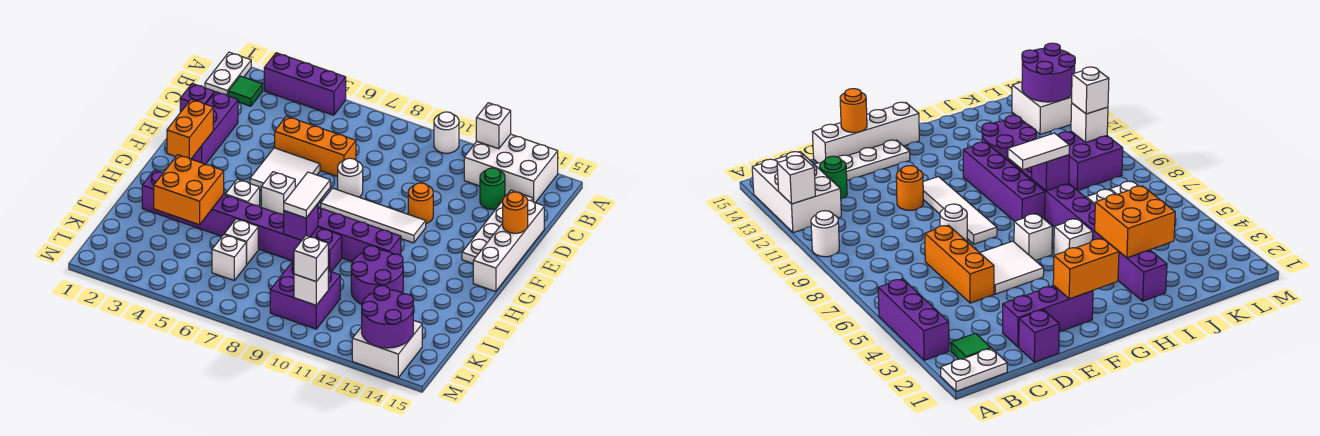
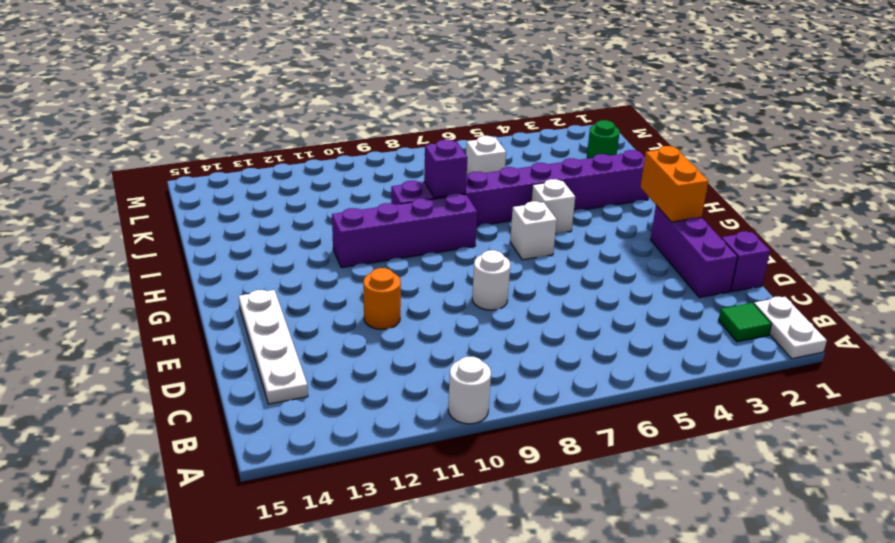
green round brick K2 level 1 -> green round brick C13 level 1
none -> purple brick A3:A5 level 1
none -> white brick A12:B14 level 1
none -> orange brick D5:D7 level 1
none -> white brick D15:G15 level 1

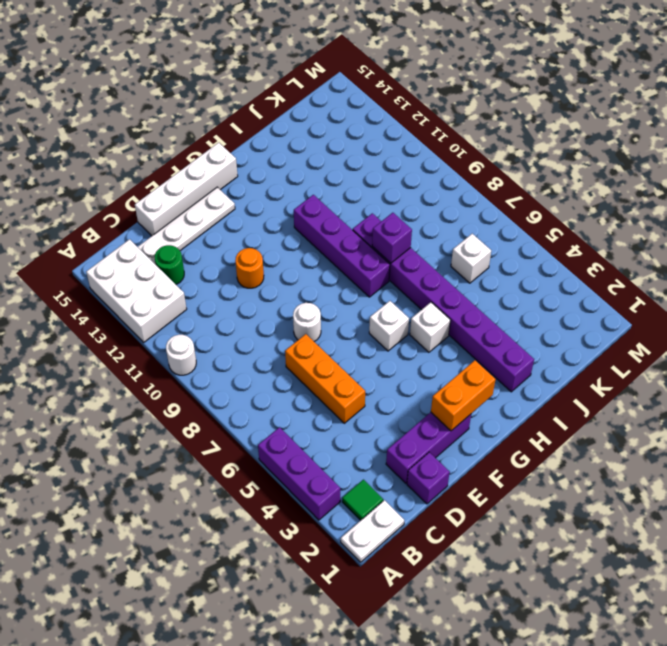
none -> white tile E5:F6 level 1
none -> white tile F8:F11 level 1
none -> purple round brick I11:J12 level 1
none -> white brick J6 level 1

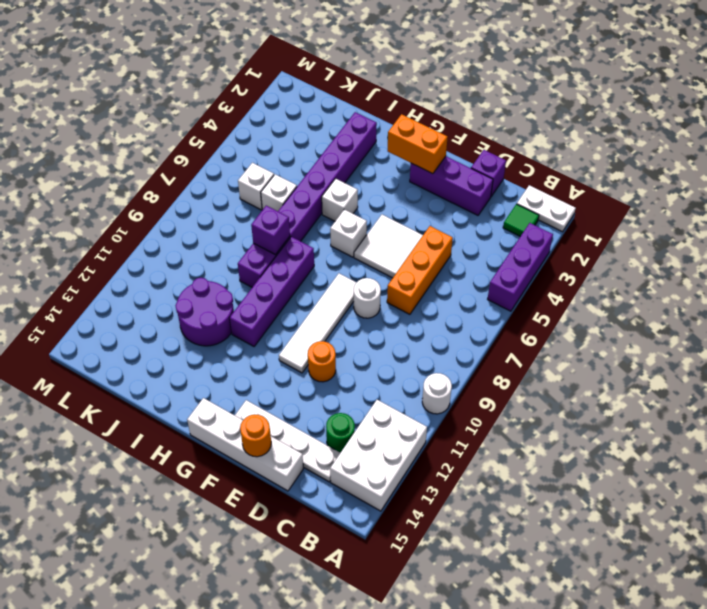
none -> purple brick K9:L10 level 1
none -> white brick L13:M14 level 1
none -> white brick A12 level 2
none -> orange brick I3:J4 level 2

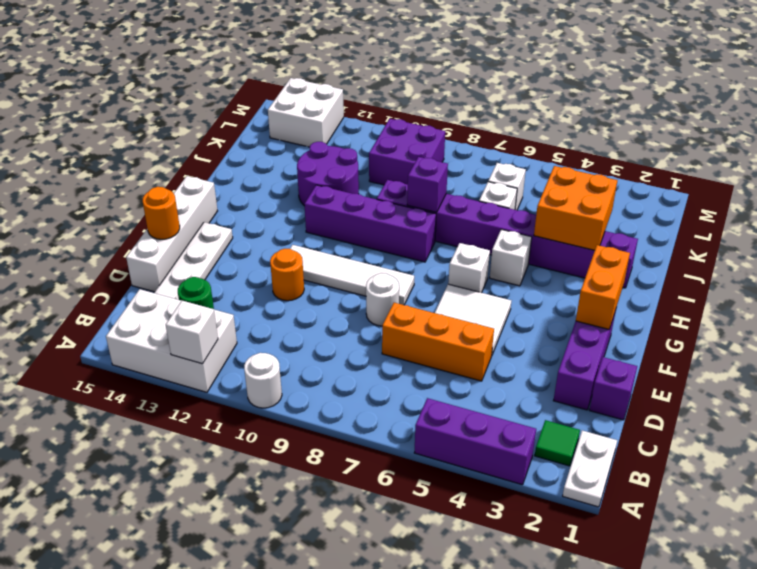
none -> white brick L10 level 2
none -> purple round brick L13:M14 level 2
none -> white tile H8:I8 level 3
none -> white brick L10 level 3

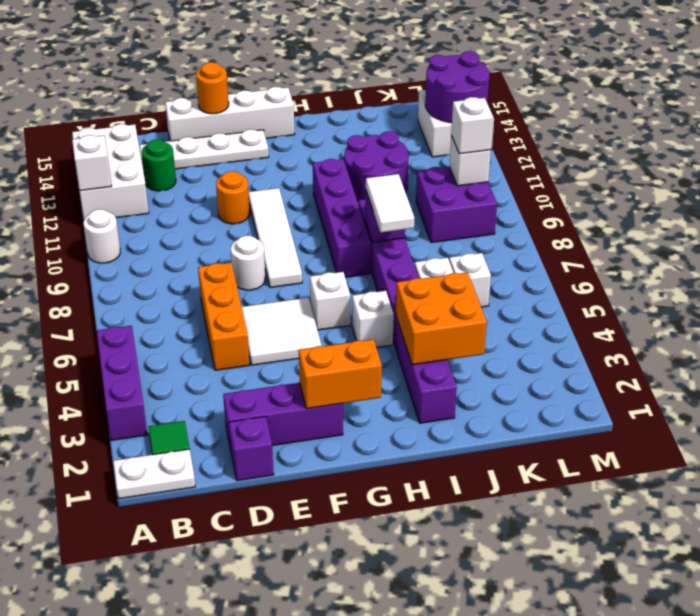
white tile I7:I8 level 3 -> white tile H8:I8 level 3

